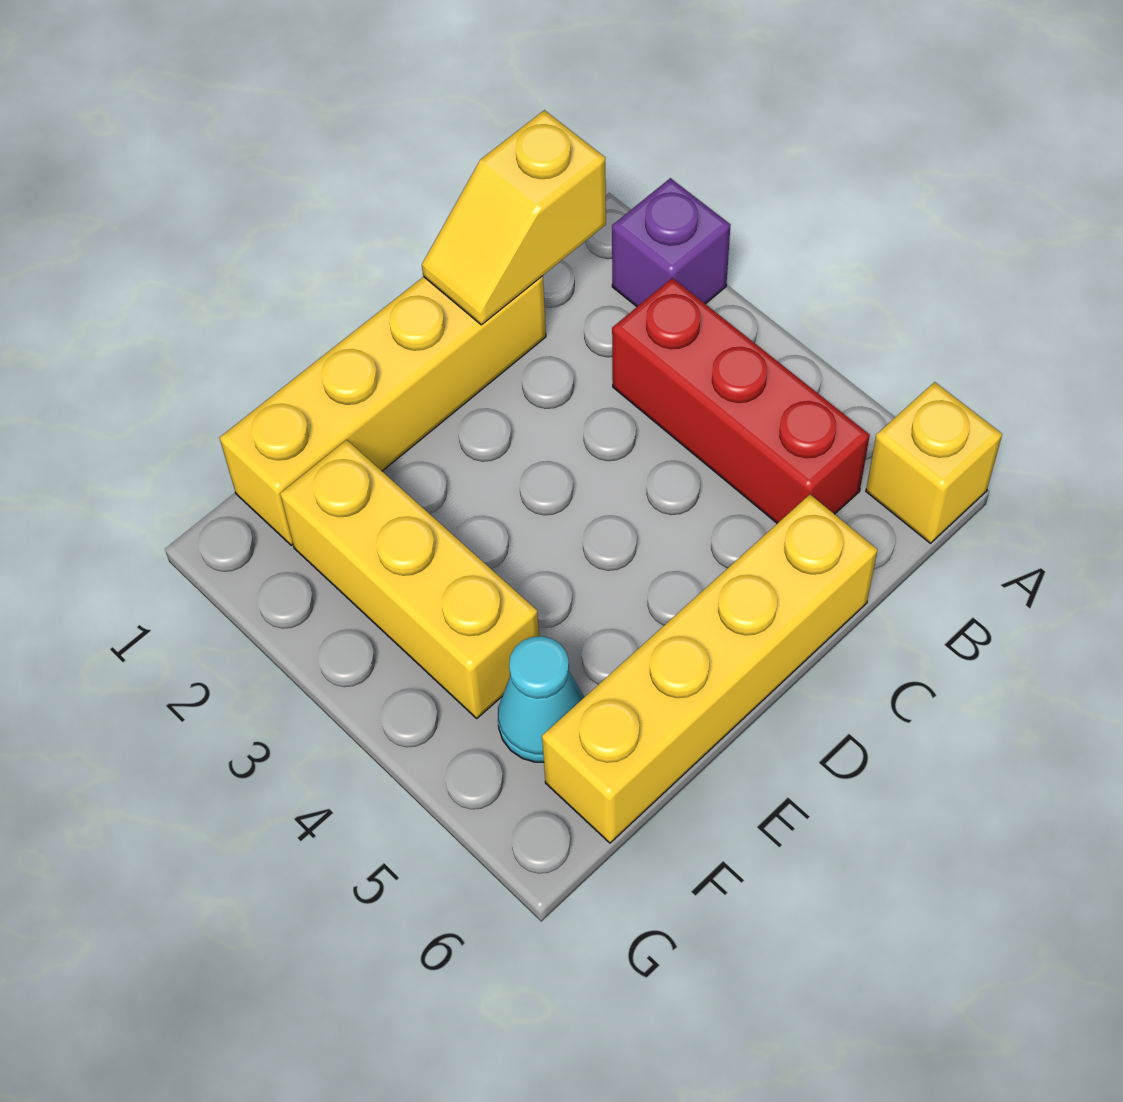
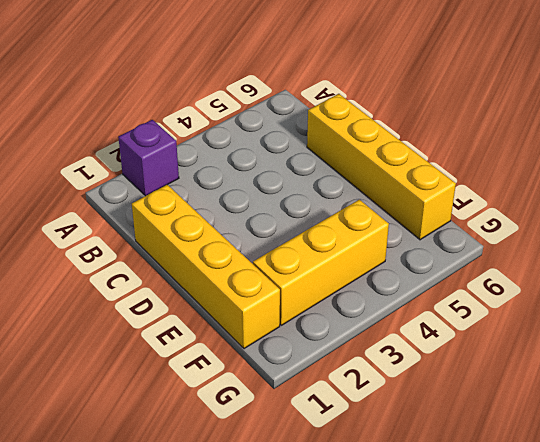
none -> yellow brick A6 level 1
none -> red brick B3:B5 level 1

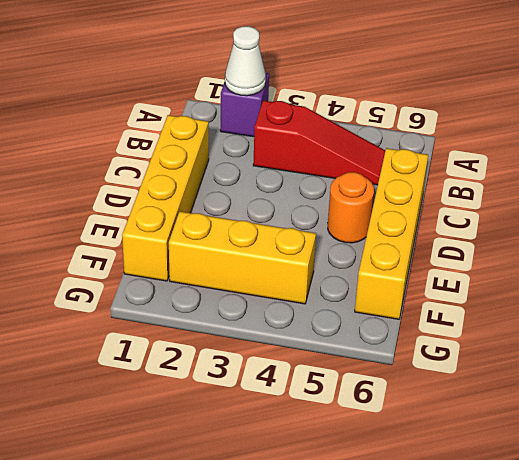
white cone A2 level 2 -> none
red slope B3:B5 level 1 top 3 -> red brick B3:B5 level 1
orange round brick D5 level 1 -> none
none -> yellow brick A6 level 1
none -> cyan cone F5 level 1

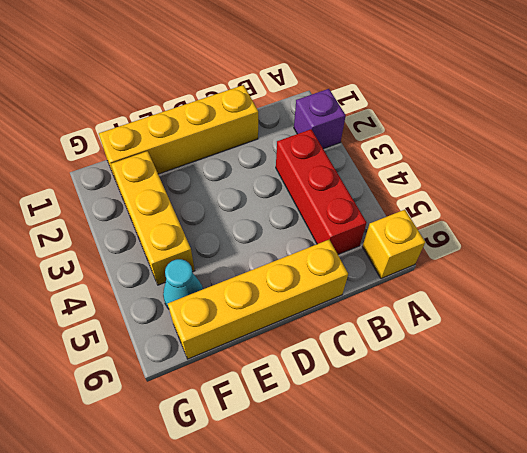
none -> yellow slope B1:C1 level 2 top B

